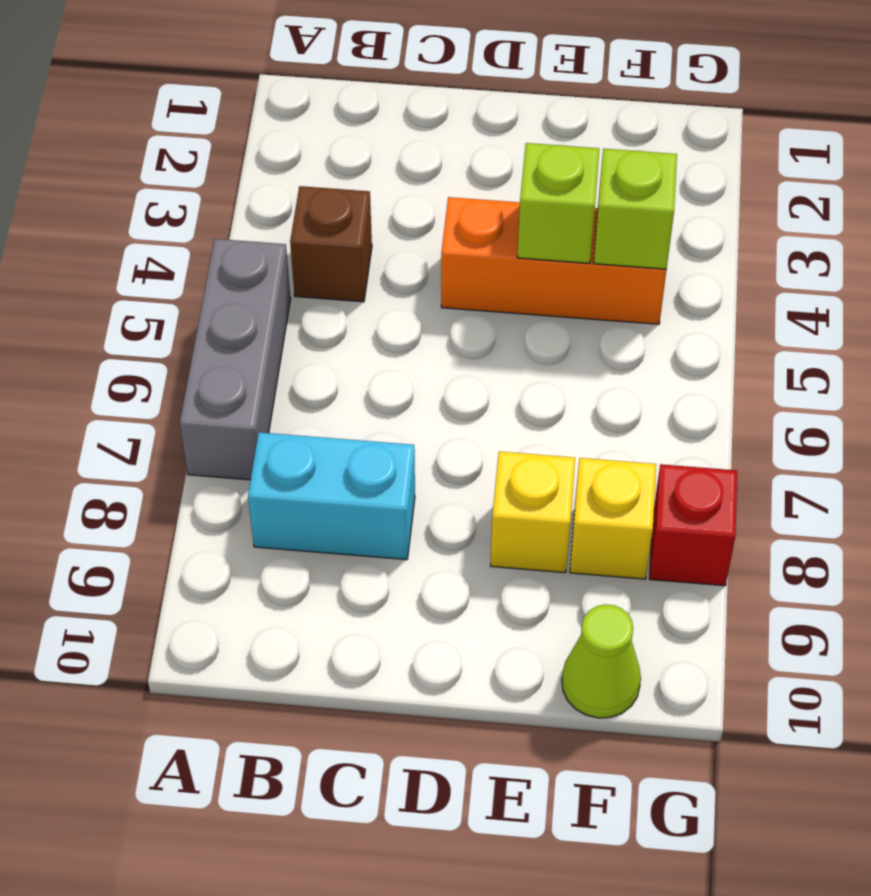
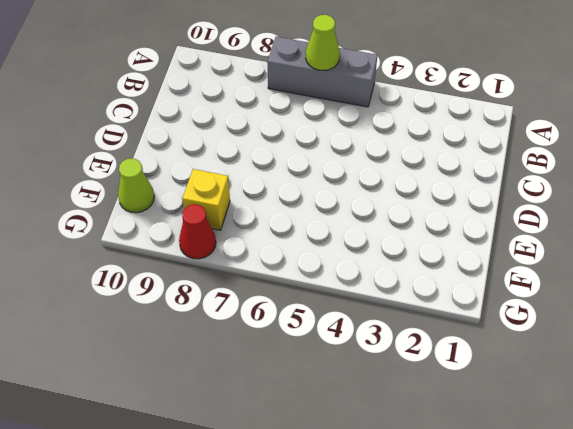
lime cone A6 level 2 -> none
red cone G8 level 1 -> red brick G8 level 1
none -> brown brick B4 level 1
none -> cyan brick B8:C8 level 1

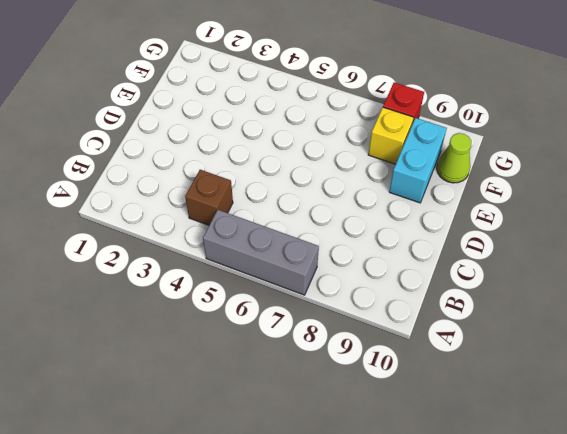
cyan brick E9:F9 level 1 -> cyan brick B8:C8 level 1
none -> orange brick D4:F4 level 1
none -> yellow brick E8 level 1

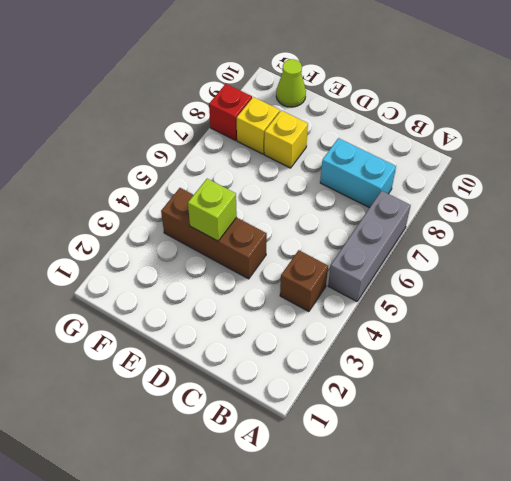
brown brick D4:F4 level 1 -> orange brick D4:F4 level 1
none -> lime brick F4 level 2

